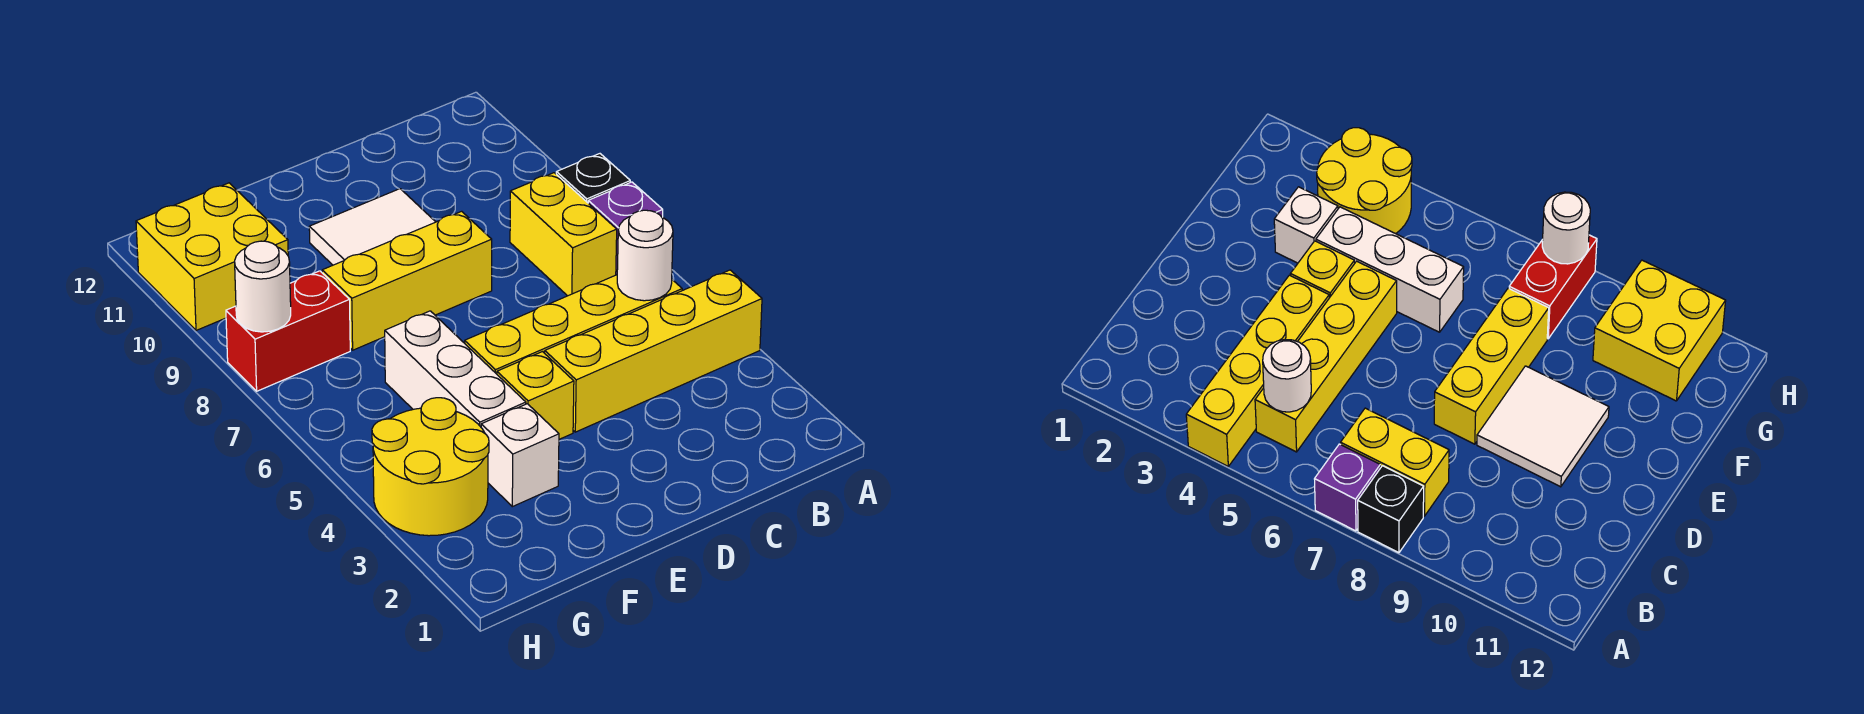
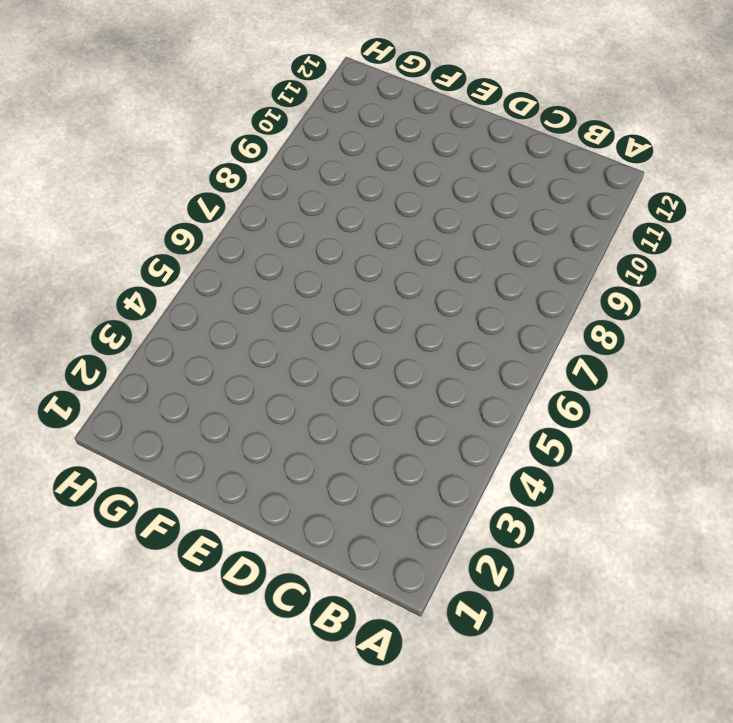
none -> yellow brick A4:D4 level 1
none -> purple brick A7 level 1
none -> black brick A8 level 1

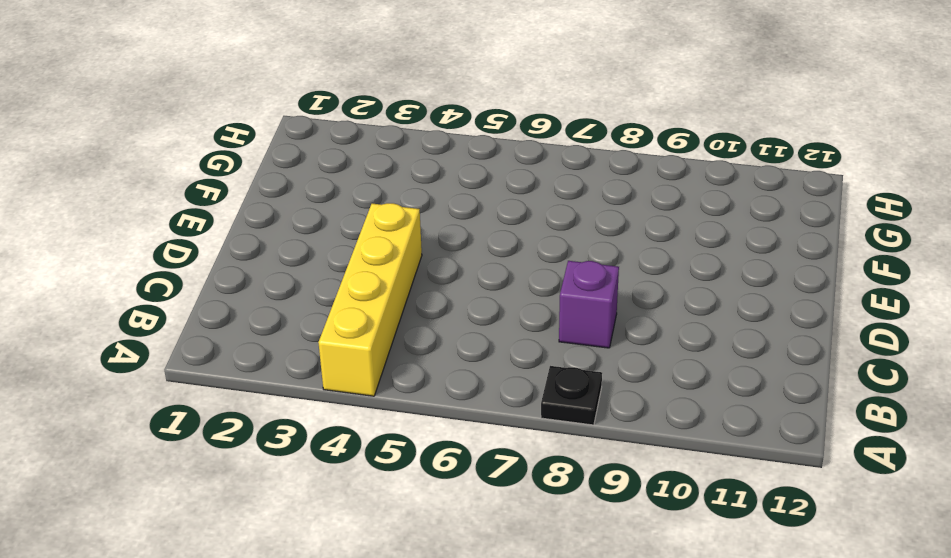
black plate A8 level 1 -> black brick A8 level 1
purple brick C8 level 1 -> purple brick A7 level 1
none -> yellow brick B5:E5 level 1
none -> yellow brick B7:B8 level 1
none -> yellow brick D8:F8 level 1

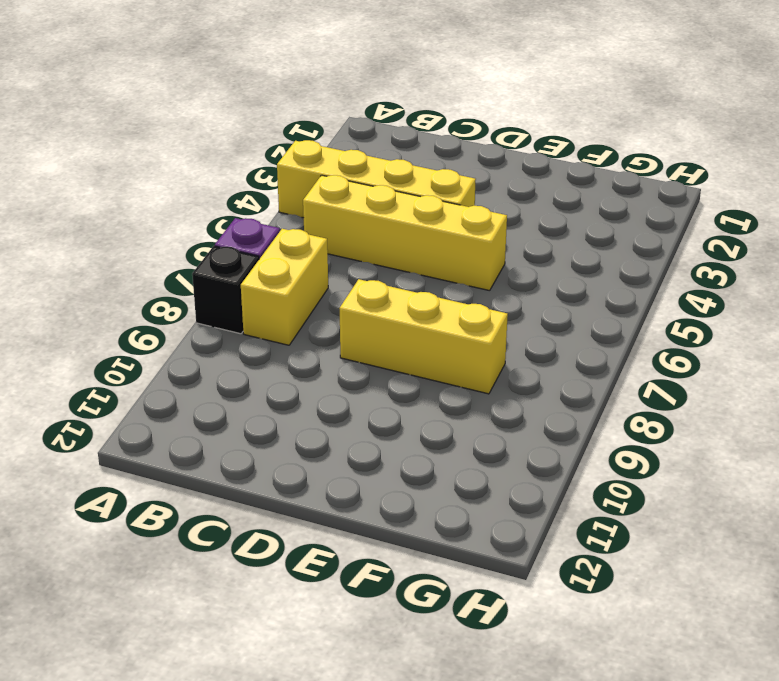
none -> white tile D9:E10 level 1
none -> yellow brick E4 level 1
none -> white brick F3 level 1

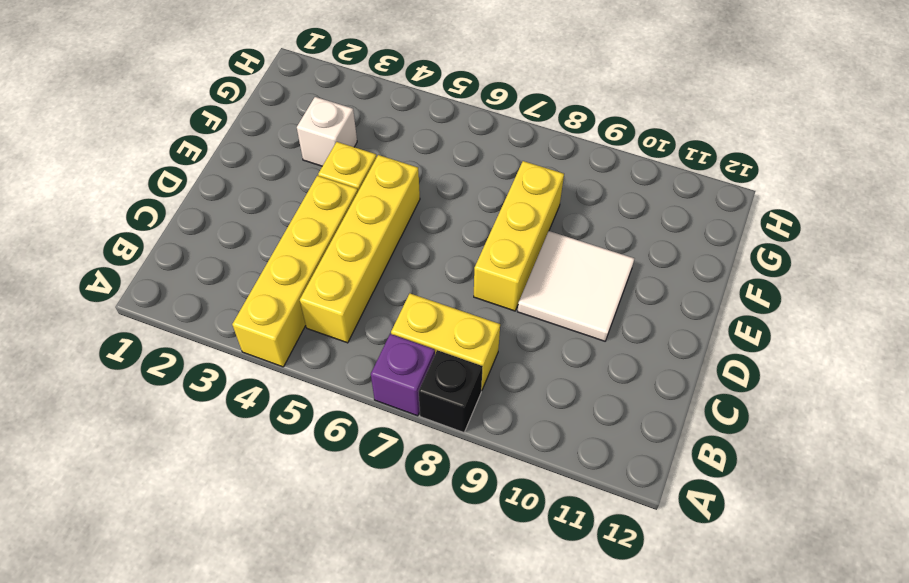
none -> white brick F4:F6 level 1
none -> yellow round brick G3:H4 level 1
none -> red brick G8:H8 level 1

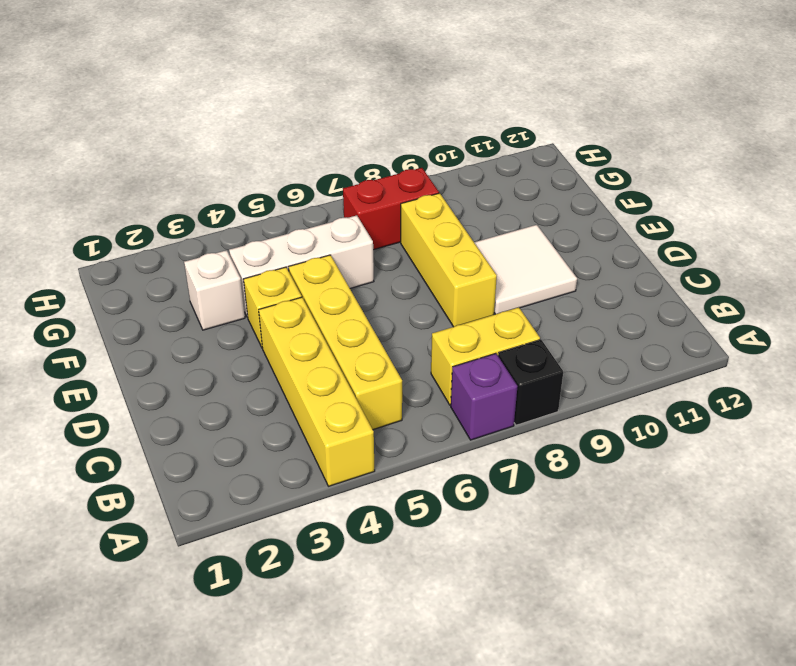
red brick G7:G8 level 1 -> red brick G8:H8 level 1
none -> yellow round brick G3:H4 level 1
none -> yellow brick G10:H11 level 1
none -> white round brick B5 level 2

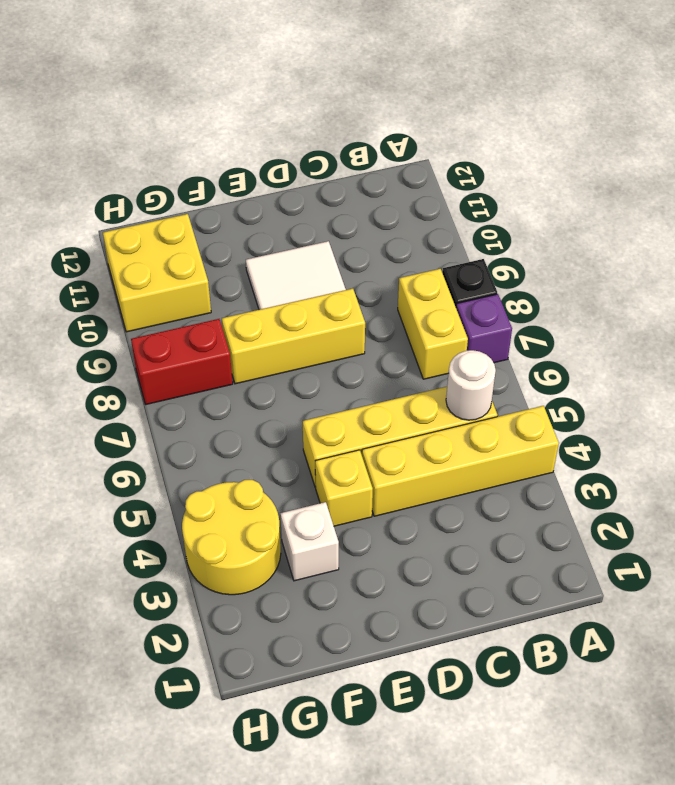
none -> white brick F4:F6 level 1
none -> white round brick H8 level 2

